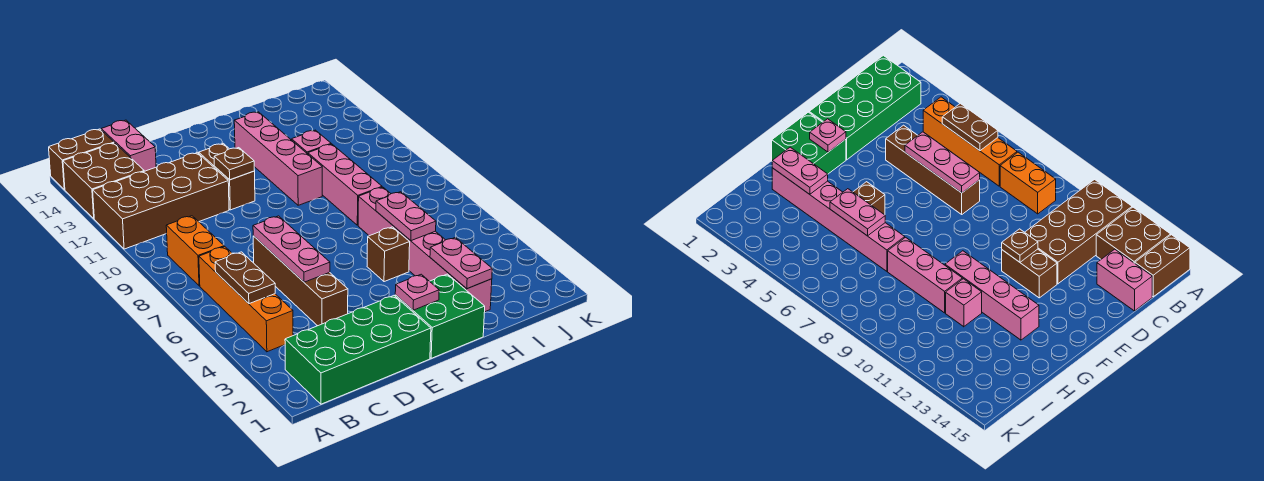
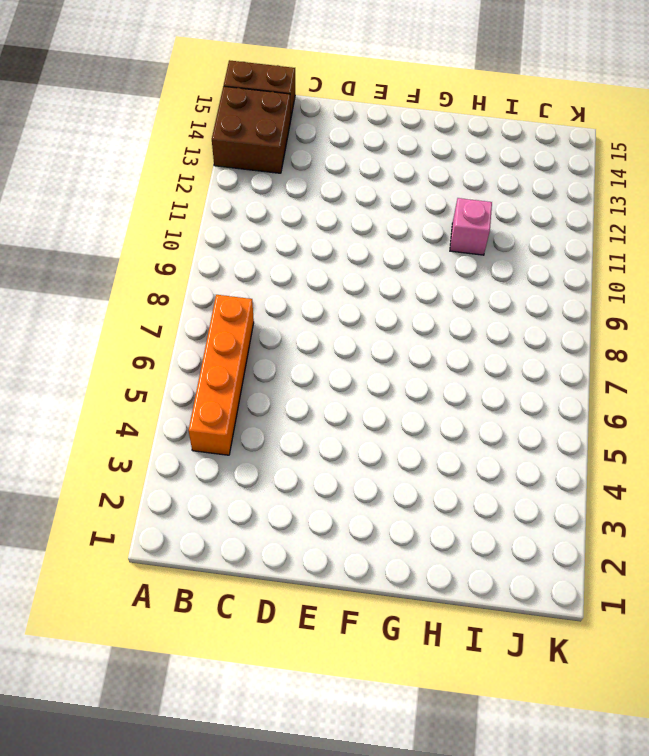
none -> brown brick A11:D12 level 1
none -> green brick B1:E2 level 1
none -> orange brick B8:B9 level 1

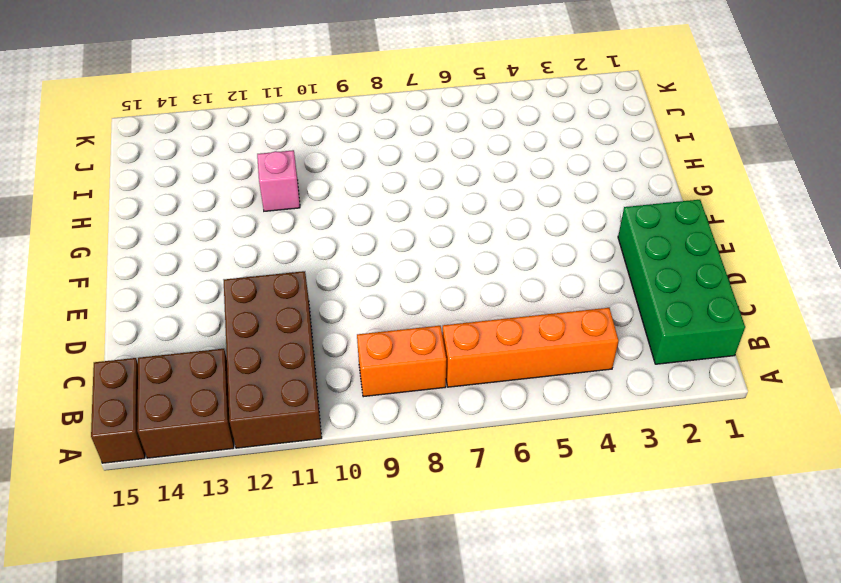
none -> pink brick C14:C15 level 1
none -> brown brick D4:D7 level 1
none -> brown brick E11:E12 level 1

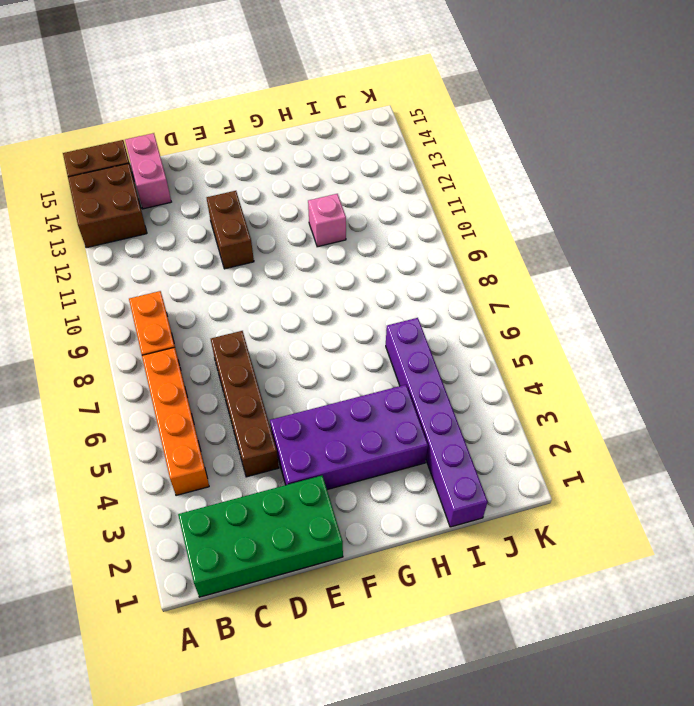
purple brick E3:H4 level 1 -> pink brick H2:H7 level 1
purple brick I1:I6 level 1 -> none
none -> brown brick A11:D12 level 1
none -> green brick F1:G2 level 1
none -> brown brick G5 level 1

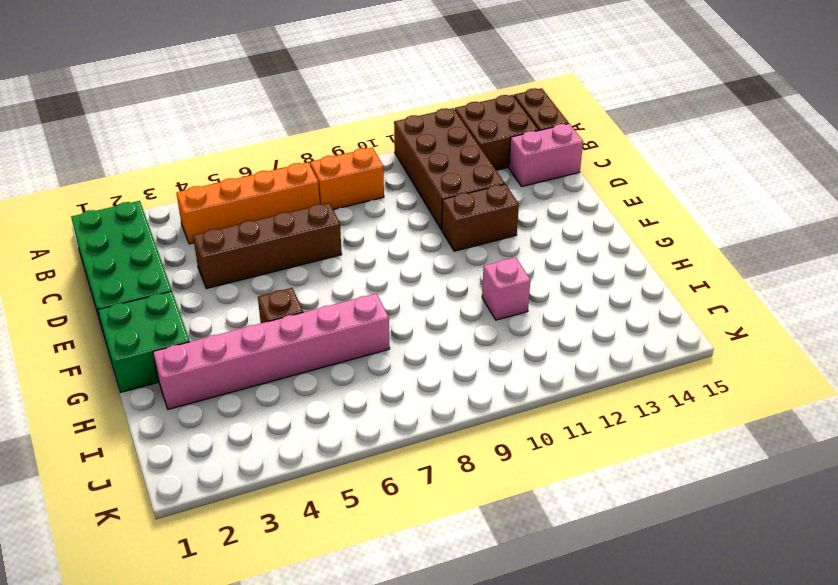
none -> pink brick G10:G13 level 1
none -> pink brick H8:H10 level 1
none -> brown plate B5:B6 level 2

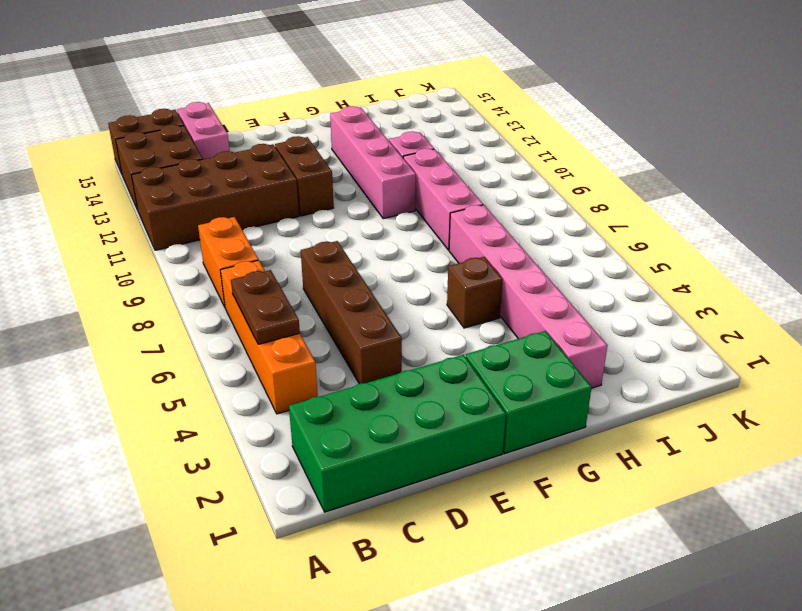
none -> pink plate D5:D7 level 2
none -> brown plate E11 level 2
none -> pink plate F2 level 2

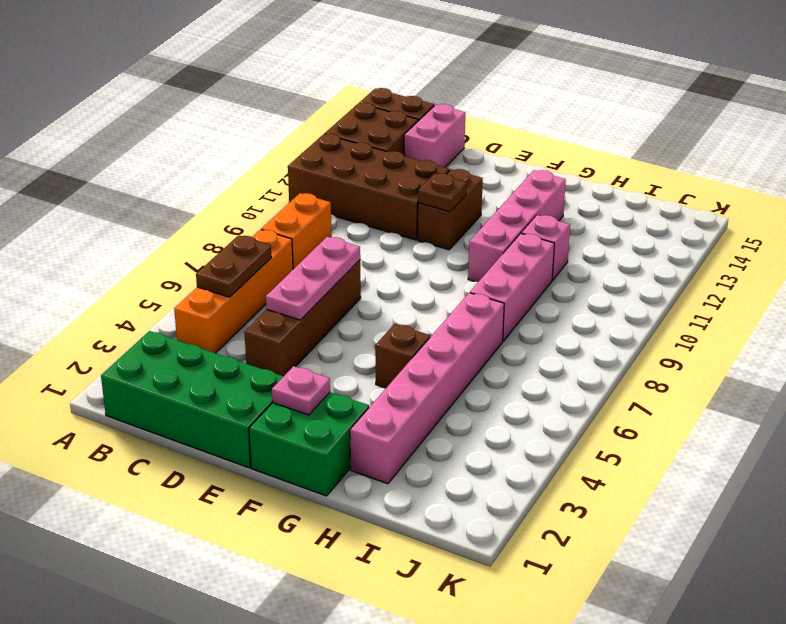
none -> pink plate H2:H3 level 2
none -> pink plate H5:H6 level 2

